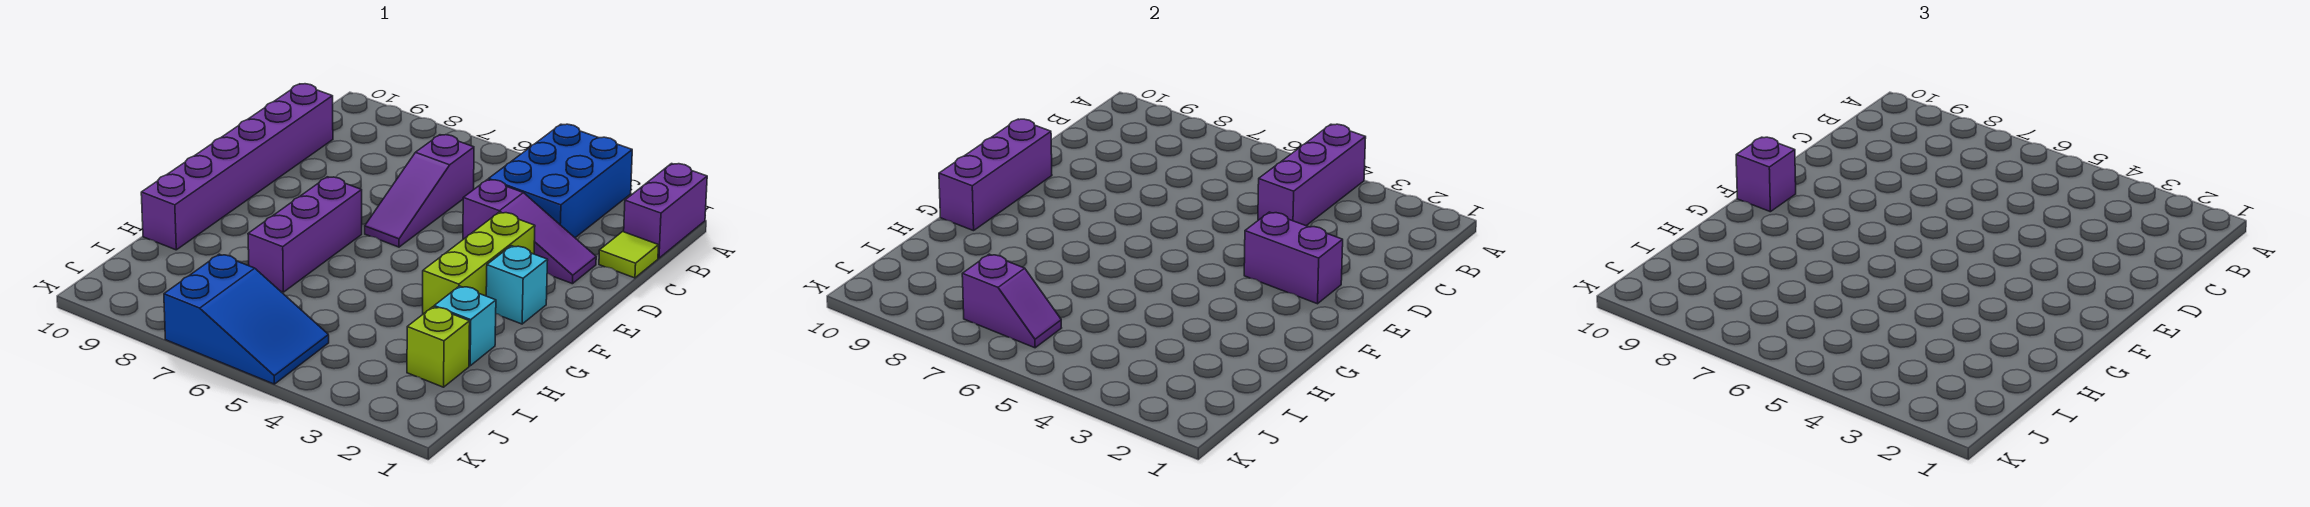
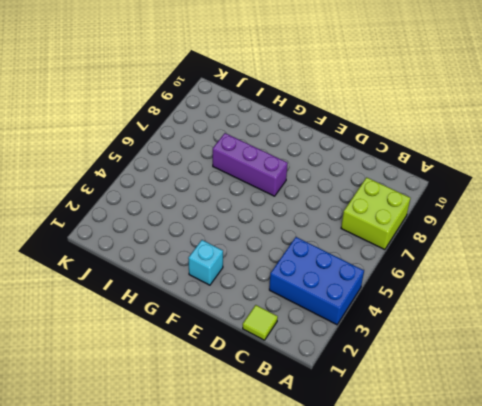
lime brick A7:B8 level 1 -> none
none -> purple brick A1:B1 level 1
none -> purple slope C6:E6 level 1 top C
none -> purple brick C10:H10 level 1

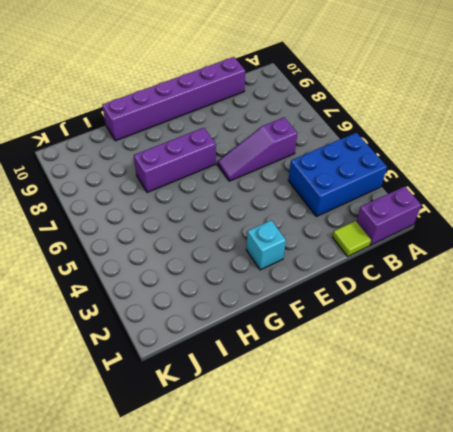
none -> purple slope D2:D4 level 1 top 4
none -> lime brick E3:G3 level 1
none -> cyan brick H2 level 1

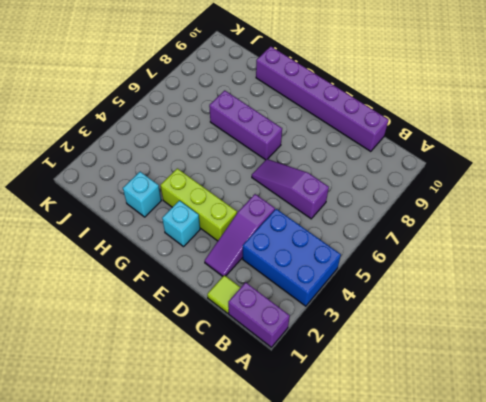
none -> lime brick I2 level 1
none -> blue slope J5:K7 level 1 top 7
none -> purple brick A4:C4 level 2

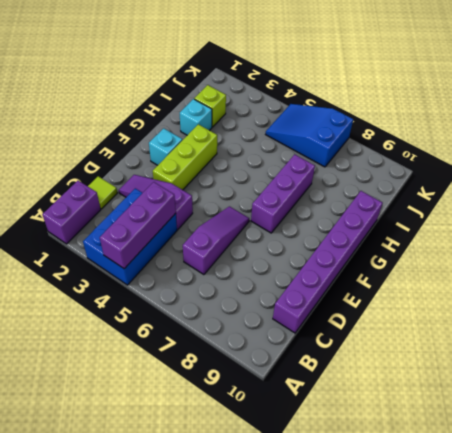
none -> purple brick E2:E3 level 2
none -> purple brick E10:G10 level 2
none -> purple slope J6:J7 level 2 top 7

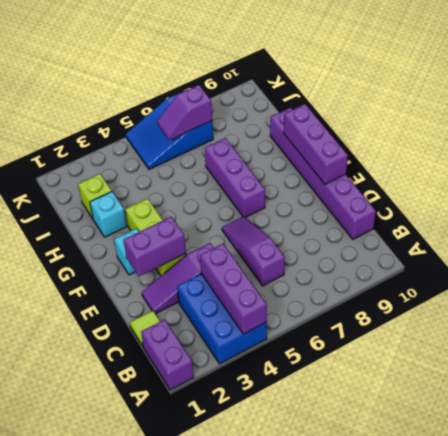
none -> purple brick F10 level 3

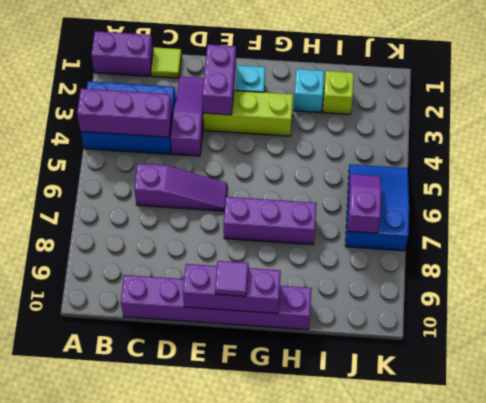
purple tile F10 level 3 -> purple brick F10 level 3

